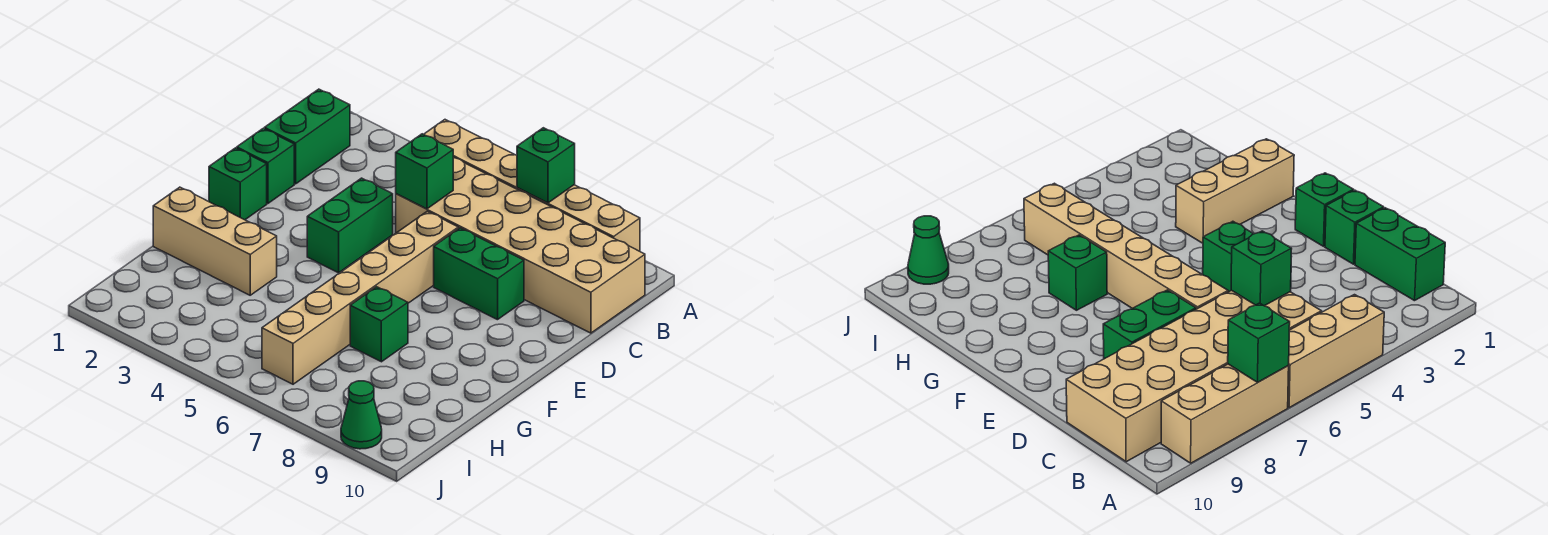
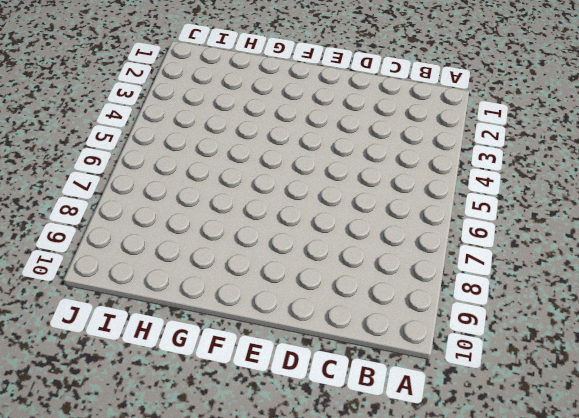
none -> tan brick A4:A6 level 1
none -> tan brick A7:A9 level 1
none -> green brick B1:C1 level 1

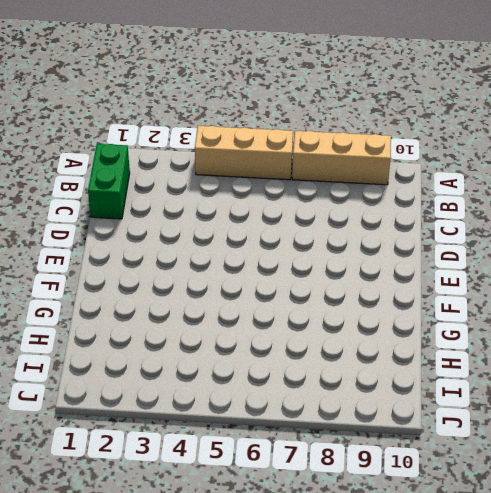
none -> tan brick B5:C10 level 1
none -> green brick D1 level 1
none -> green brick D4:E4 level 1

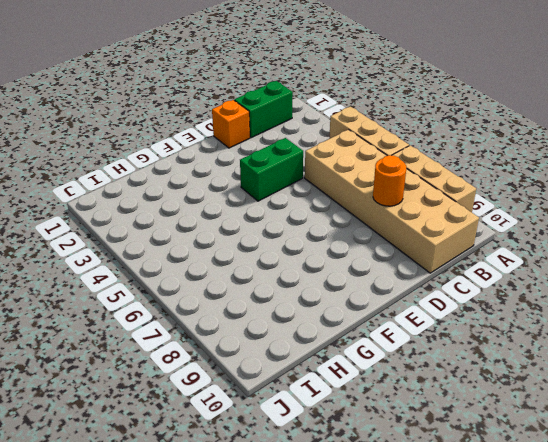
orange round brick C8 level 2 -> none
orange brick D1 level 1 -> green brick D1 level 1
none -> tan brick D6:I6 level 1
none -> green brick D7:D8 level 1
none -> green brick E1 level 1

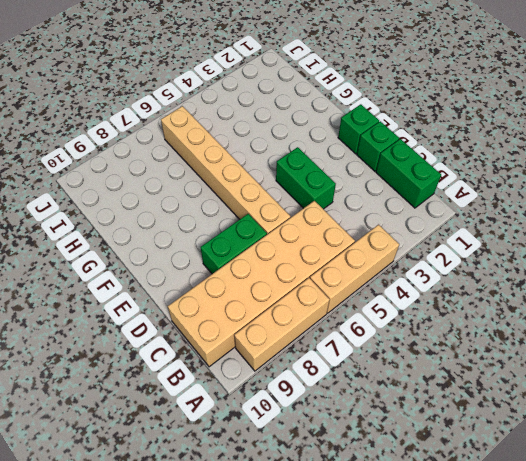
none -> tan brick G1:G3 level 1
none -> green brick G7 level 1
none -> green cone J9 level 1

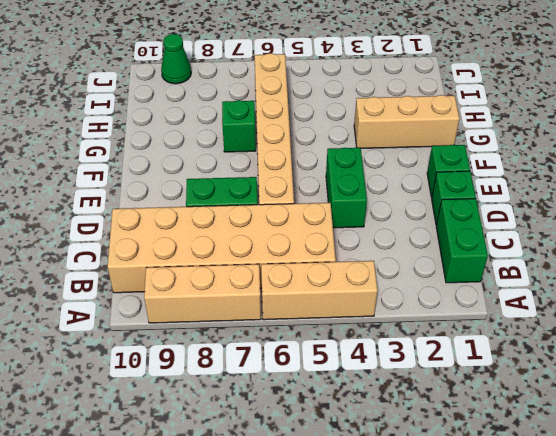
none -> green brick A7 level 2
none -> green brick C5 level 2

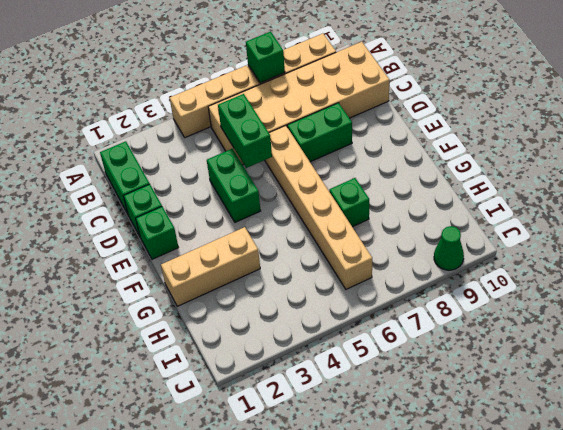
green brick C5:D5 level 2 -> green brick C5 level 2

